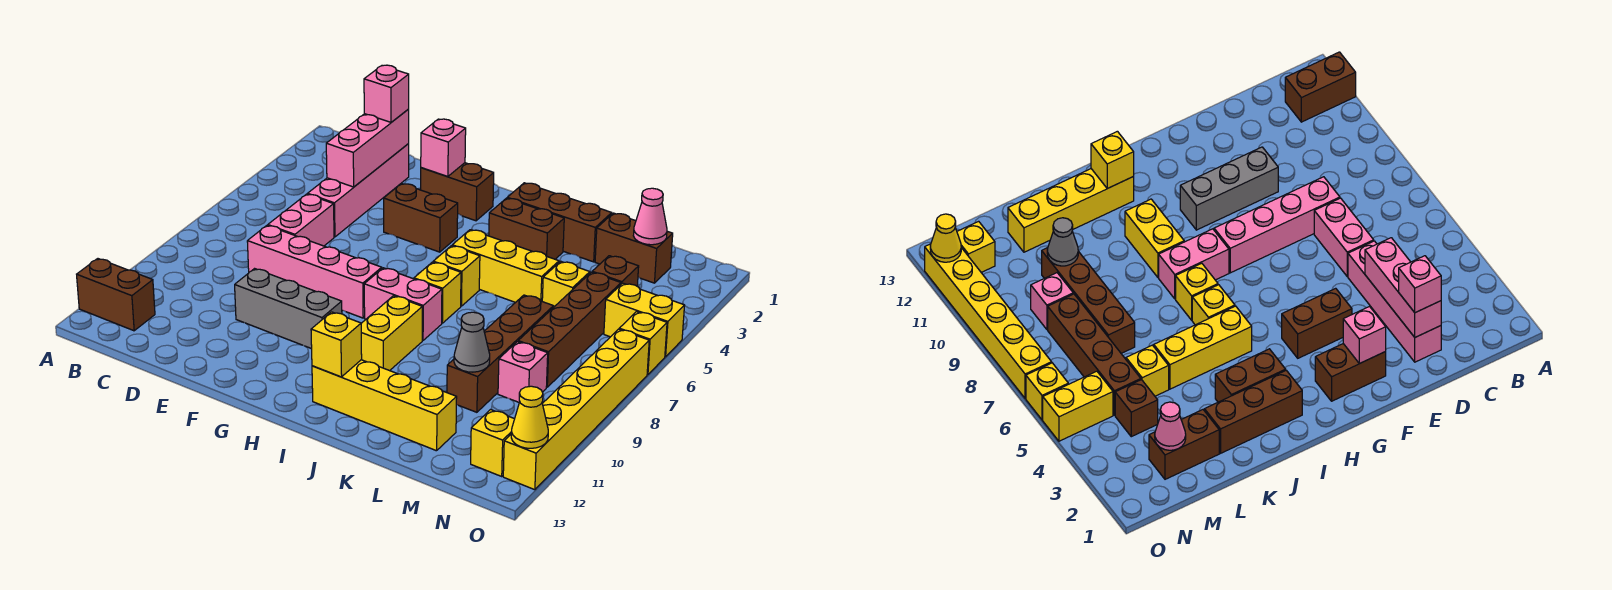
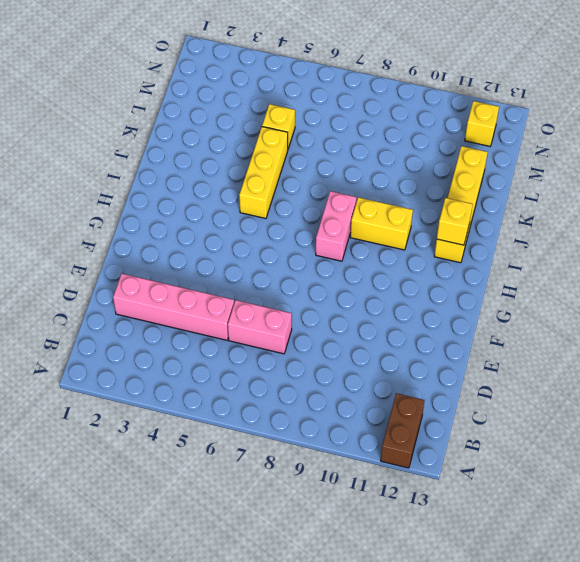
none -> pink brick D8:G8 level 1
none -> grey brick E10:G10 level 1
none -> brown brick F2:G2 level 1
none -> brown brick F4:G4 level 1

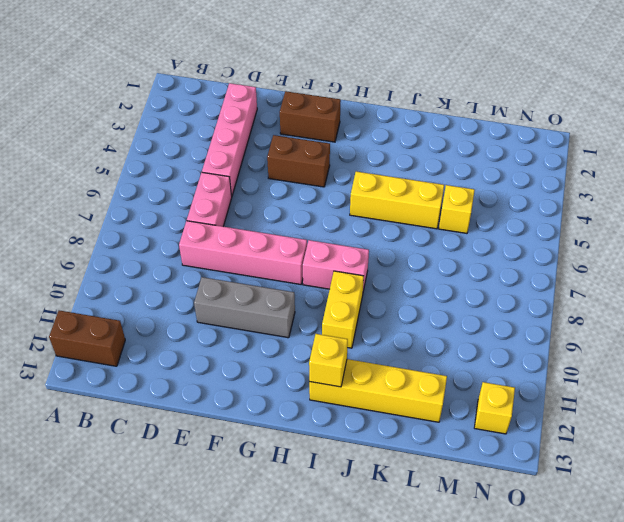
none -> brown brick I2:K2 level 1
none -> brown brick I3:J3 level 1
none -> yellow brick I6 level 1
none -> yellow brick I7 level 1

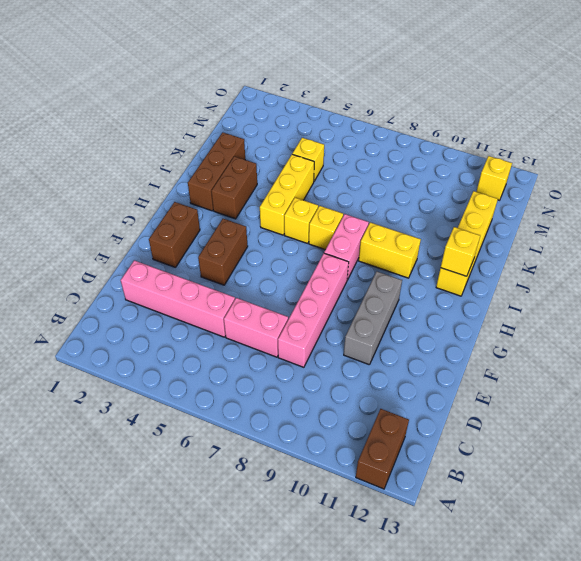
none -> brown brick L2:M2 level 1
none -> brown brick L7:L10 level 1
none -> brown brick M4 level 1
none -> brown brick M5:M8 level 1

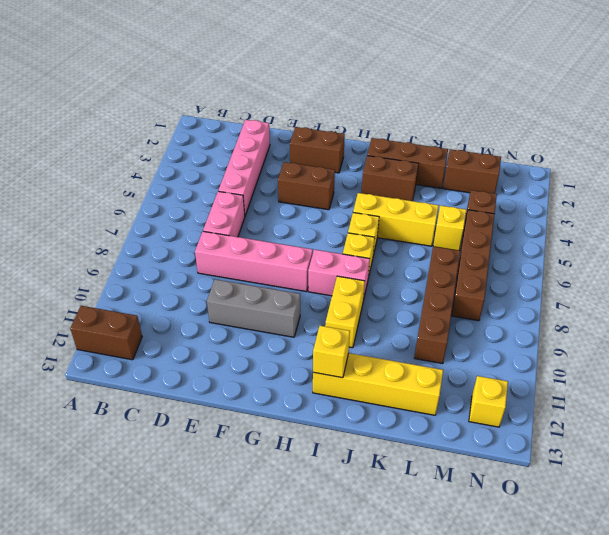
none -> pink brick M9 level 1
none -> yellow brick N5:O5 level 1
none -> yellow brick O6 level 1
none -> yellow brick O7:O12 level 1

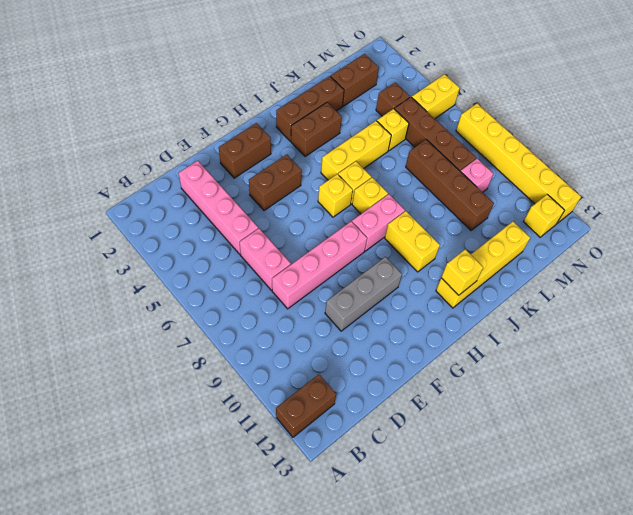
yellow brick H6 level 1 -> yellow brick O6 level 1
none -> pink brick D2:D4 level 2
none -> pink brick F2 level 2
none -> grey cone L10 level 2
none -> pink cone M2 level 2

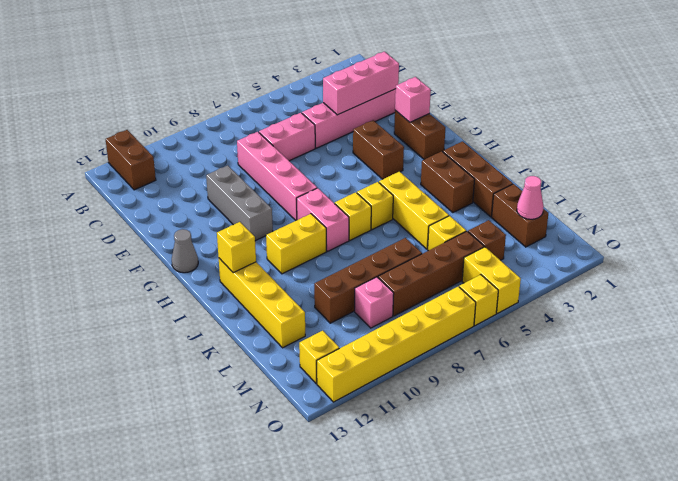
grey cone G13 level 1 -> grey cone L10 level 2
none -> yellow cone O12 level 2
none -> pink brick D2 level 3

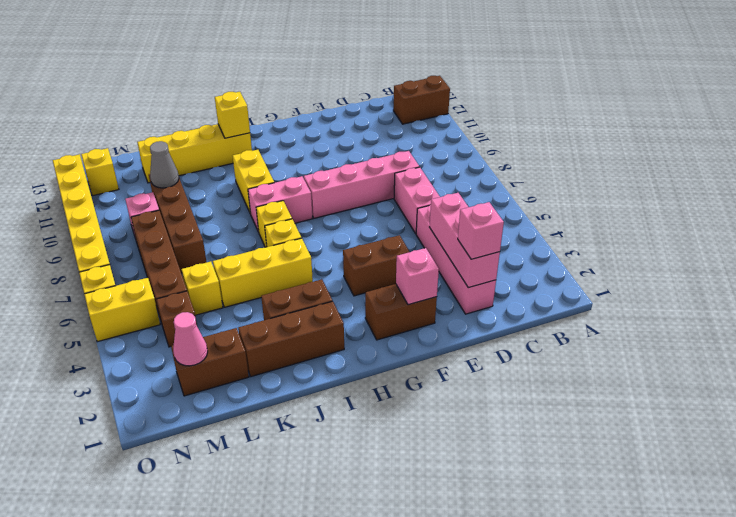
none -> grey brick E10:G10 level 1
none -> yellow cone O12 level 2

